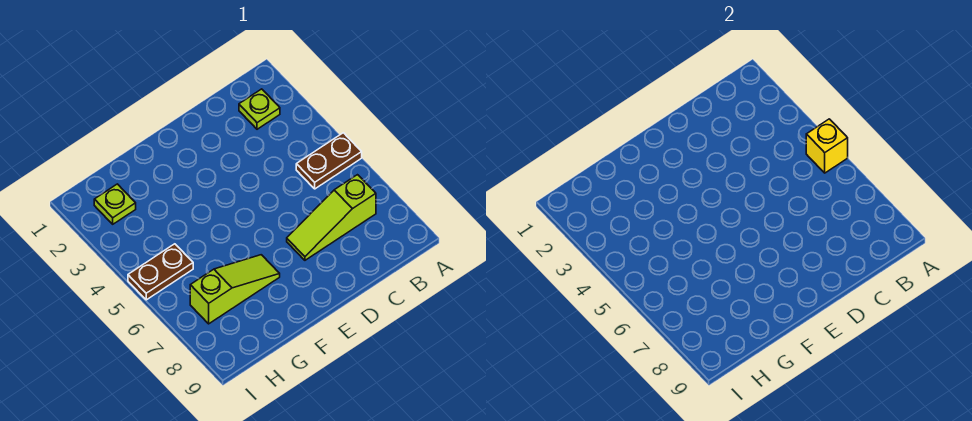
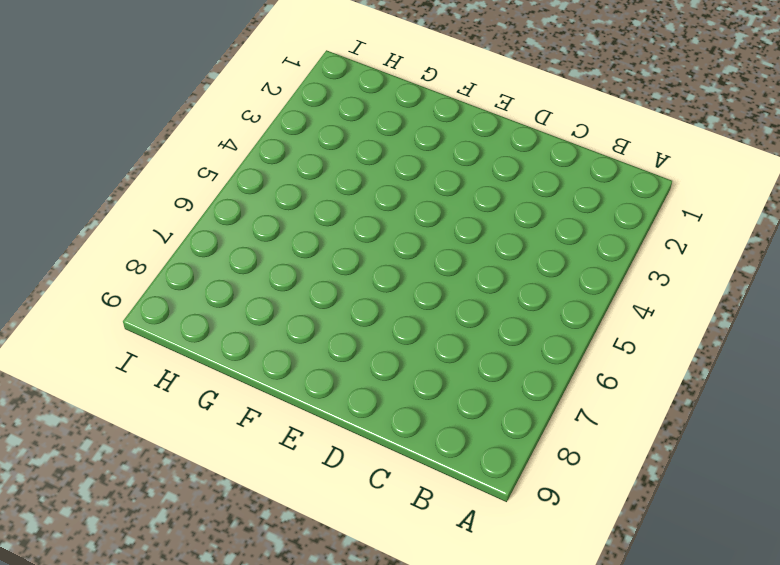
none -> brown plate A5:B5 level 1
none -> lime plate B2 level 1

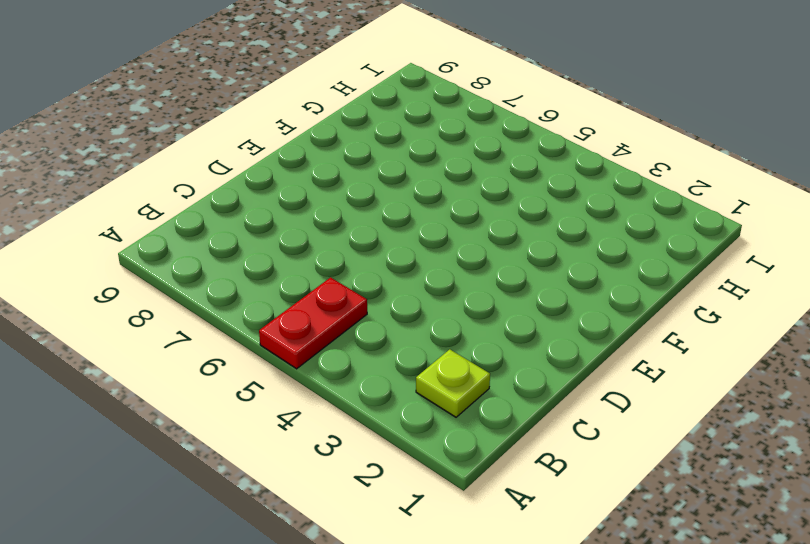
red plate A5:B5 level 1 -> brown plate A5:B5 level 1
none -> lime slope B7:D7 level 1 top B
none -> lime slope F7:H7 level 1 top H

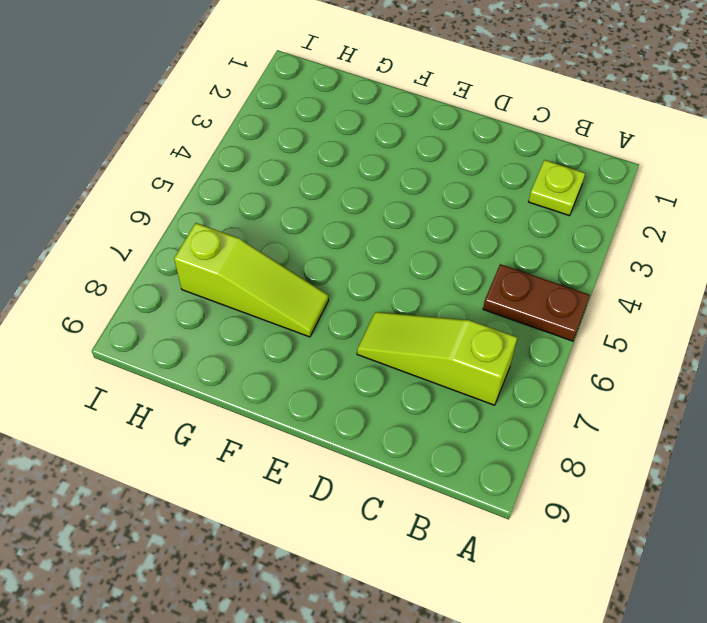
none -> lime plate H2 level 1
none -> brown plate H5:I5 level 1

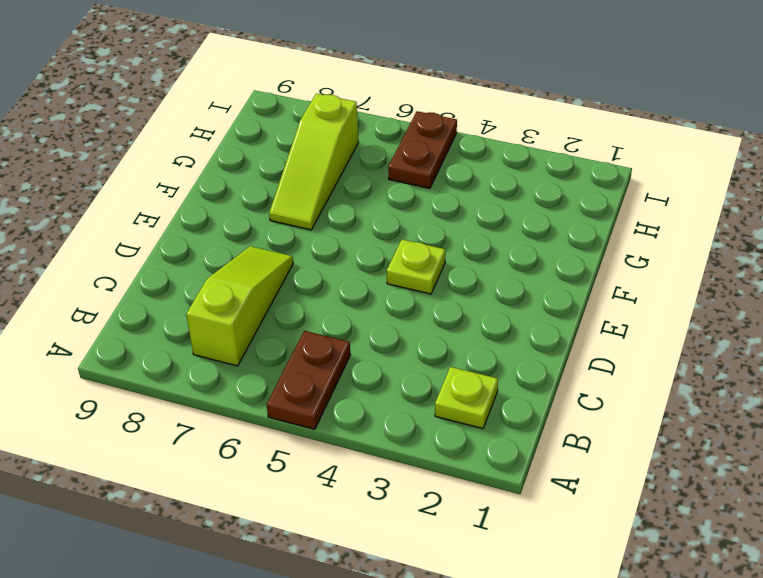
lime plate E4 level 1 -> lime plate H2 level 1
none -> yellow brick A5 level 2

